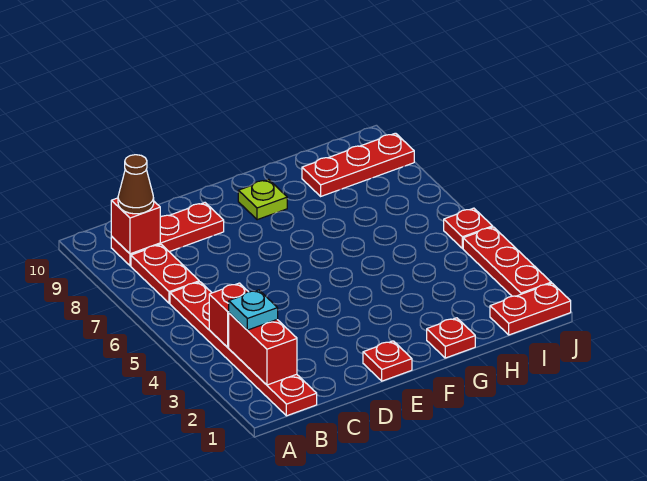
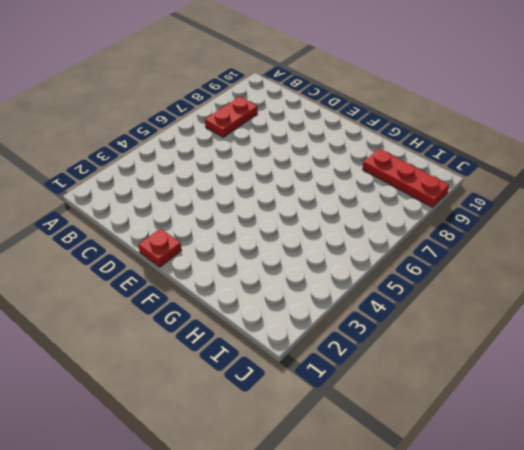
none -> red plate B1:B6 level 1
none -> red plate B9:D9 level 1
none -> lime plate F9 level 1

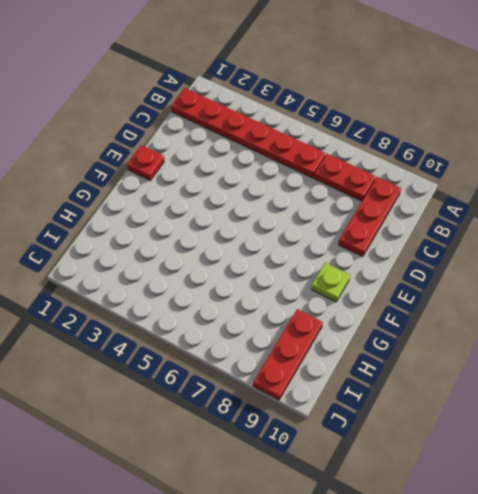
none -> red plate G1 level 1
none -> red plate I1:J1 level 1
none -> red plate J2:J4 level 1

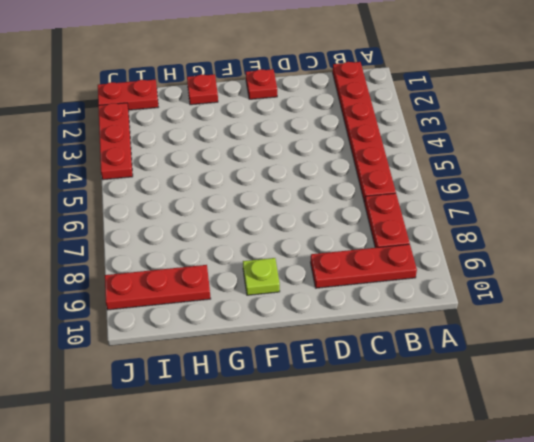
none -> red plate J5 level 1
none -> red brick B2:B3 level 2
none -> red brick B4 level 2

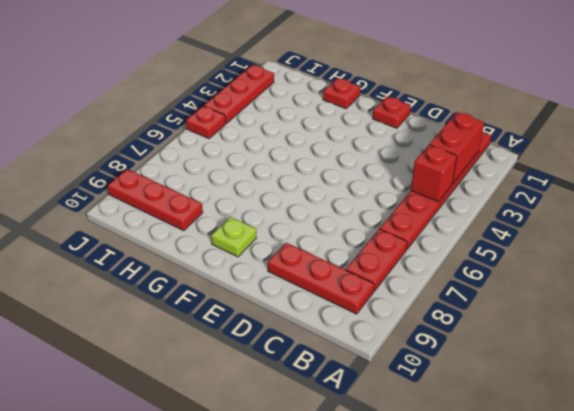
none -> red plate I1:J1 level 1
none -> red brick B9 level 2
none -> cyan plate B3 level 3

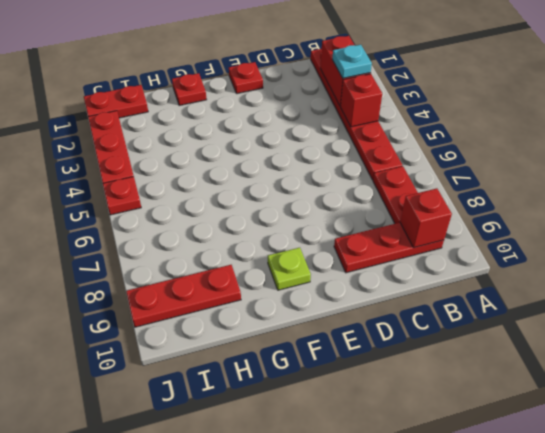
none -> brown cone B9 level 3

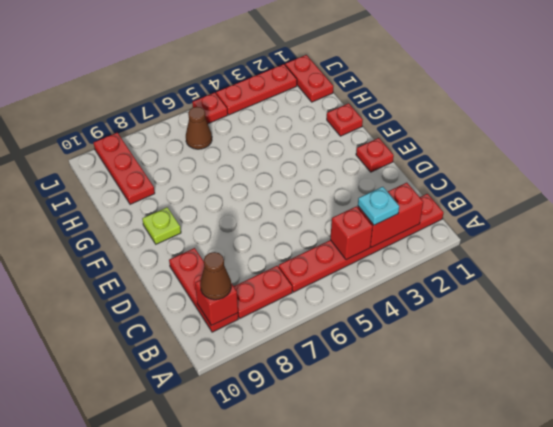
brown cone I6 level 1 -> none

